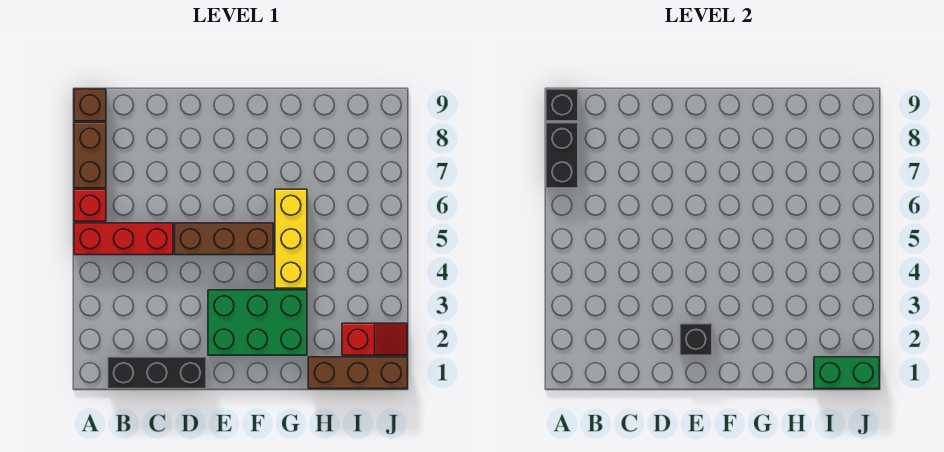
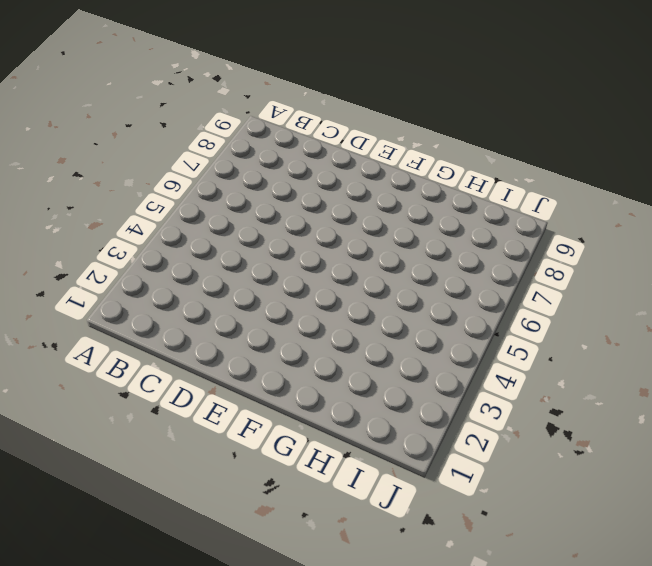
none -> red brick A5:C5 level 1
none -> red brick A6 level 1
none -> brown brick A7:A8 level 1

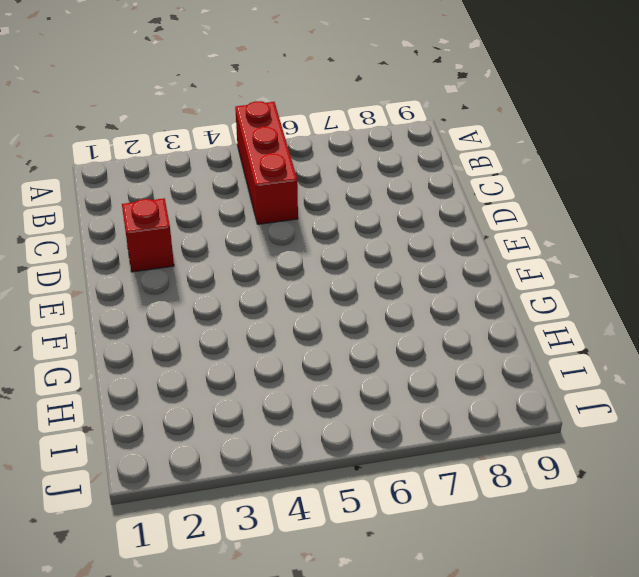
red brick D2 level 1 -> red brick A6 level 1
none -> brown brick A7:A8 level 1
none -> brown brick A9 level 1
none -> black brick B1:D1 level 1

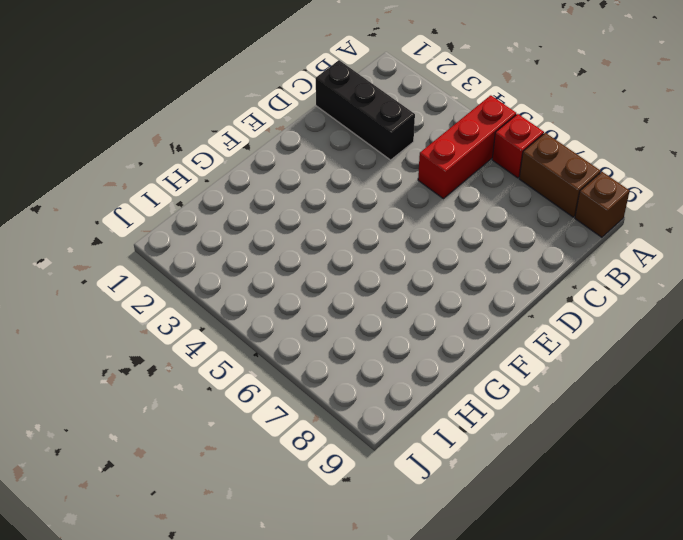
black brick C1:C3 level 1 -> black brick B1:D1 level 1
none -> brown brick D5:F5 level 1
none -> green brick E2:G3 level 1
none -> yellow brick G4:G6 level 1

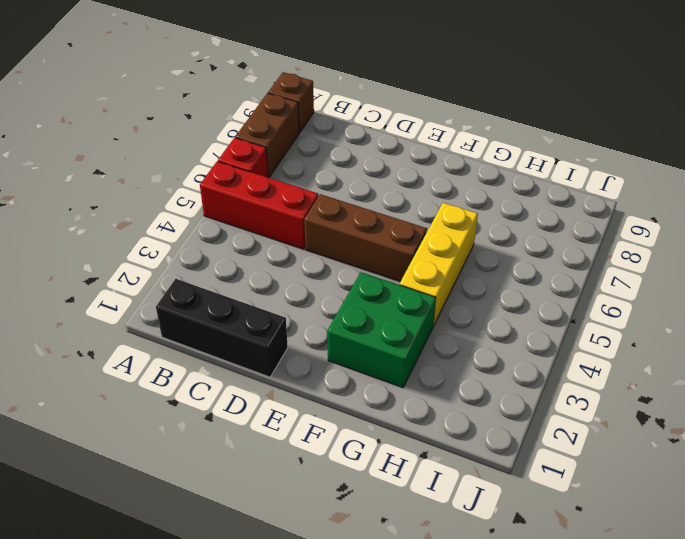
green brick F2:G3 level 1 -> green brick E2:G3 level 1
none -> brown brick H1:J1 level 1
none -> red slope I2:J2 level 1 top I
none -> black brick A7:A8 level 2

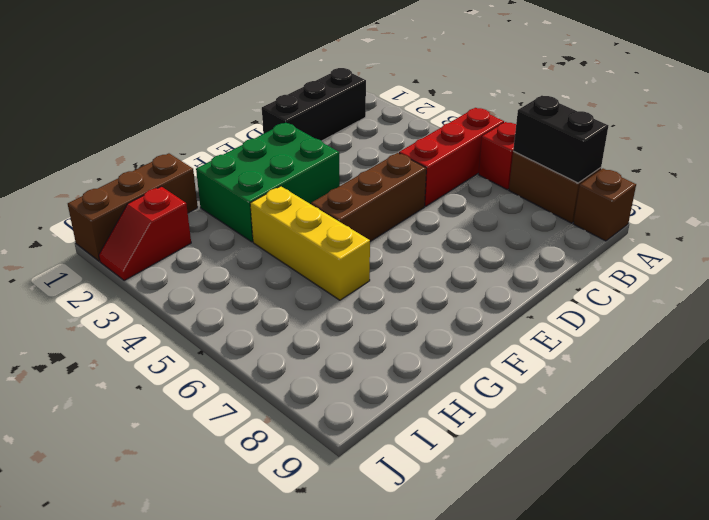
none -> black brick A9 level 2
none -> black brick E2 level 2
none -> green brick I1:J1 level 2

